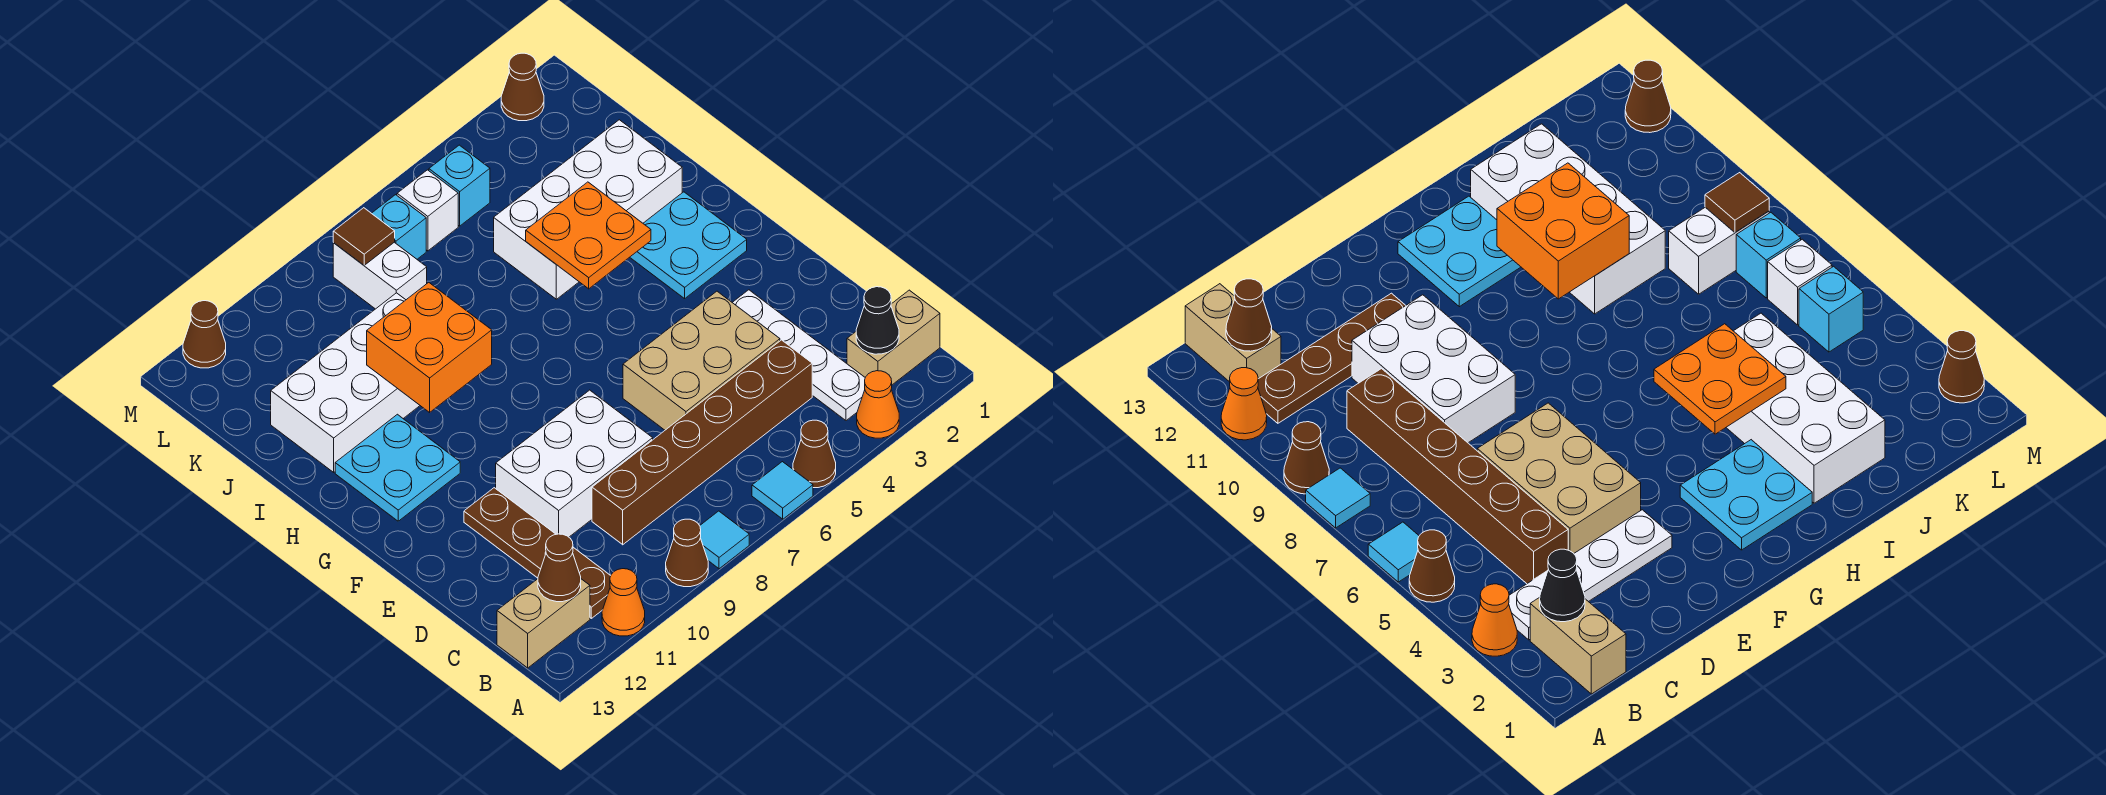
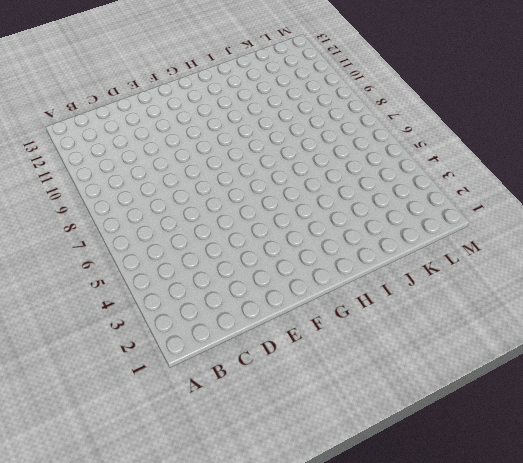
none -> orange cone A3 level 1
none -> brown cone A5 level 1
none -> cyan tile A6 level 1

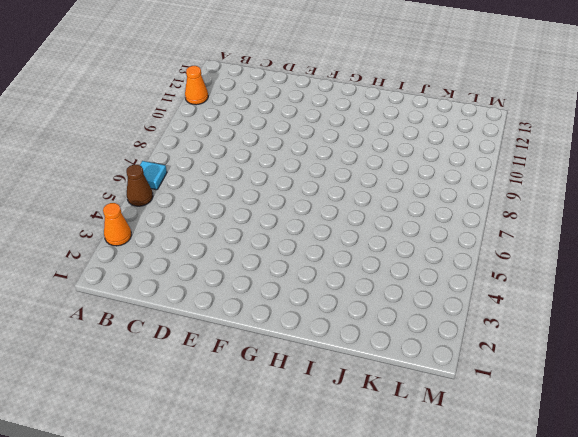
none -> cyan tile A8 level 1
none -> brown cone A9 level 1
none -> tan brick B1:B2 level 1

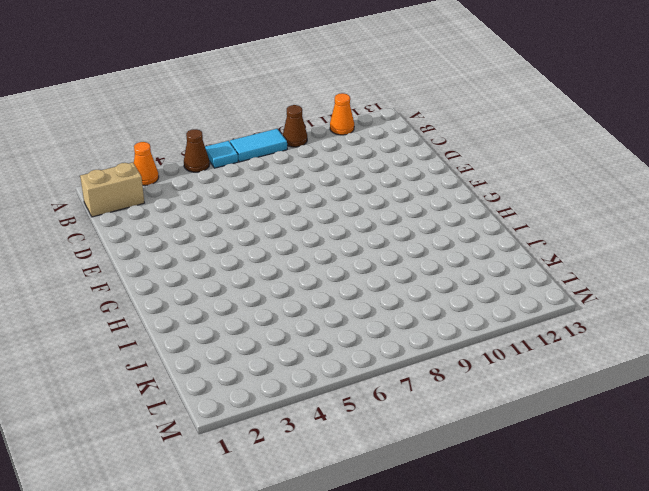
cyan tile A7:A8 level 1 -> cyan tile A8 level 1
none -> white plate B3:E3 level 1
none -> brown plate B11:E11 level 1
none -> tan brick B12:B13 level 1

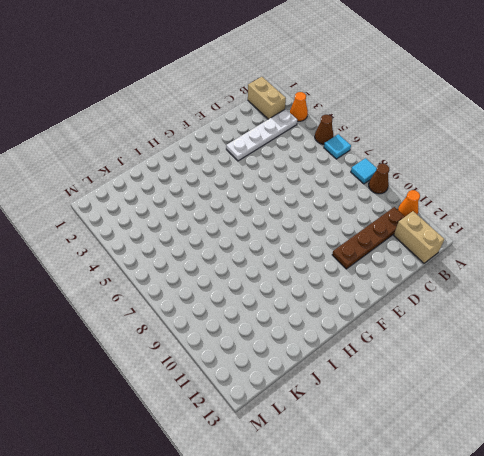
none -> brown brick C4:C9 level 1
none -> tan brick D4:E6 level 1
none -> white brick D8:E10 level 1

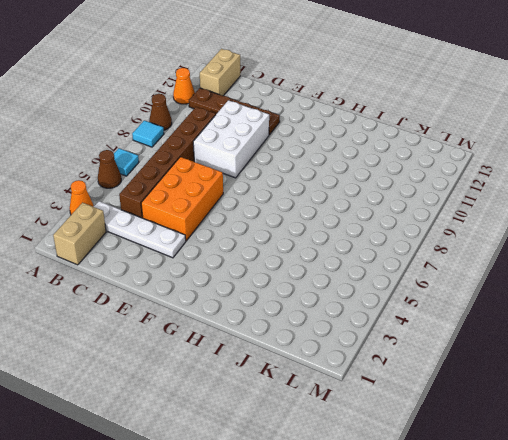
orange brick D4:E6 level 1 -> tan brick D4:E6 level 1
none -> cyan plate G2:H3 level 1
none -> cyan plate G11:H12 level 1
none -> white brick I2:J5 level 1

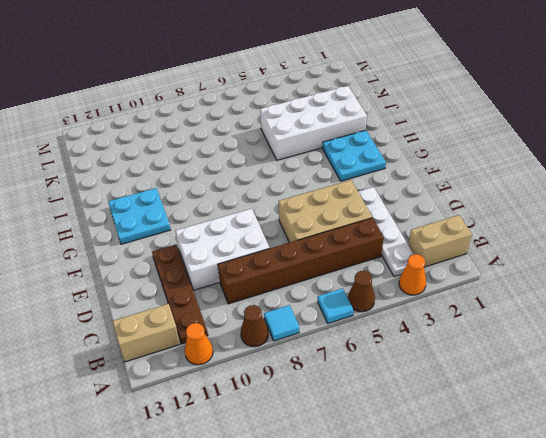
none -> white brick I9:J12 level 1
none -> white brick K8:L8 level 1
none -> cyan brick L5 level 1

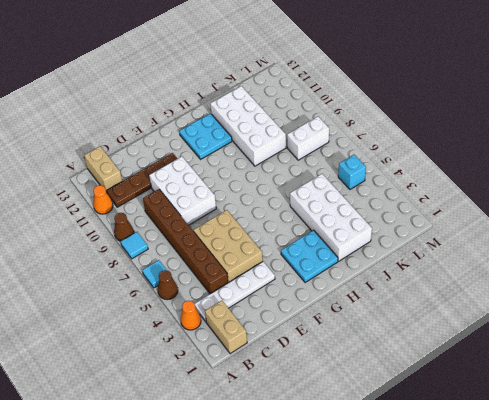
none -> white brick L6 level 1
none -> cyan brick L7 level 1
none -> brown cone M2 level 1

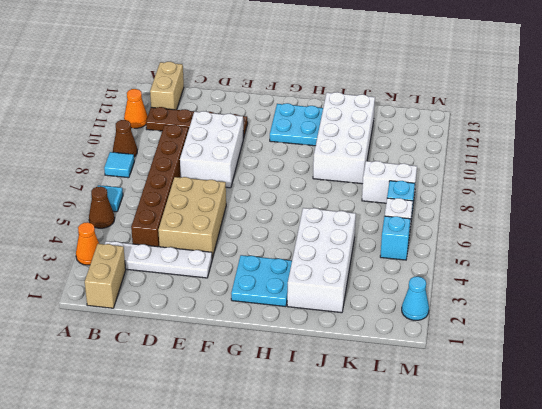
cyan cone M2 level 1 -> brown cone M2 level 1
none -> brown cone M12 level 1
none -> black cone B2 level 2
none -> brown cone B12 level 2

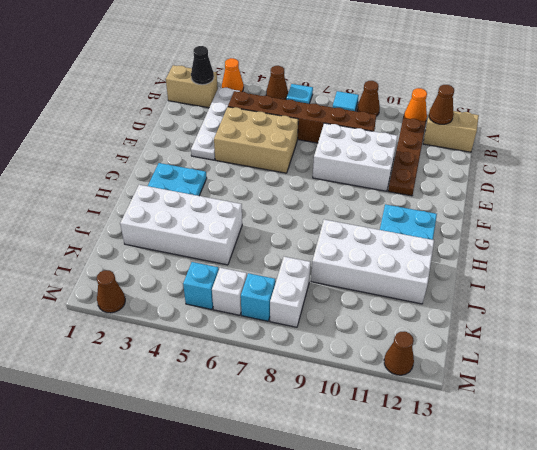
none -> orange plate H4:I5 level 2
none -> orange brick H9:I10 level 2
none -> brown tile L8 level 2

